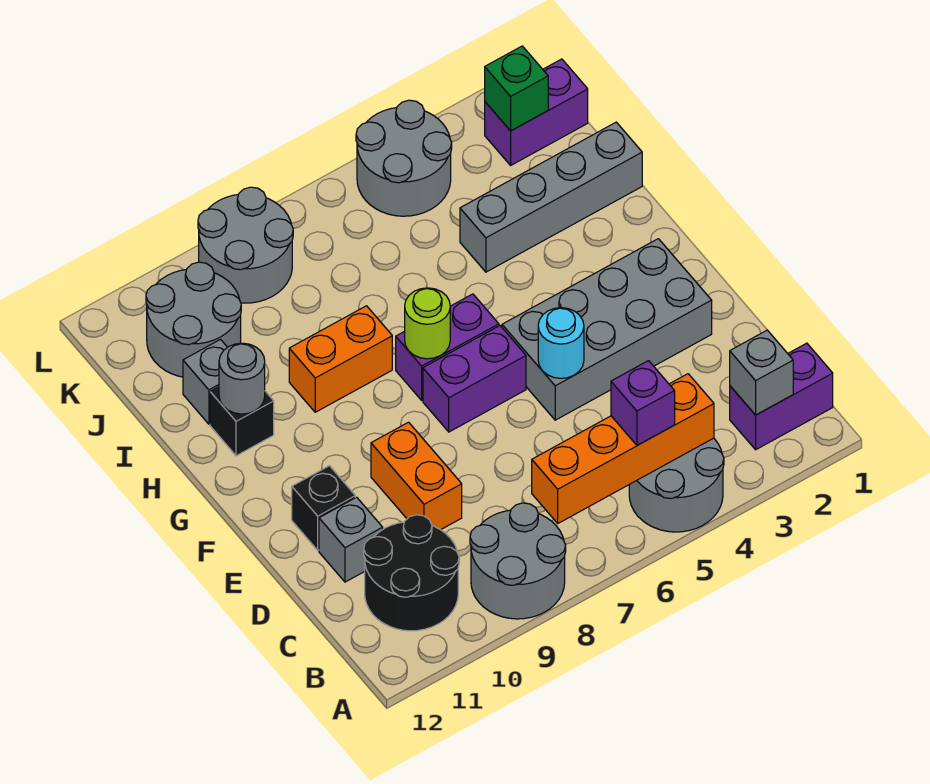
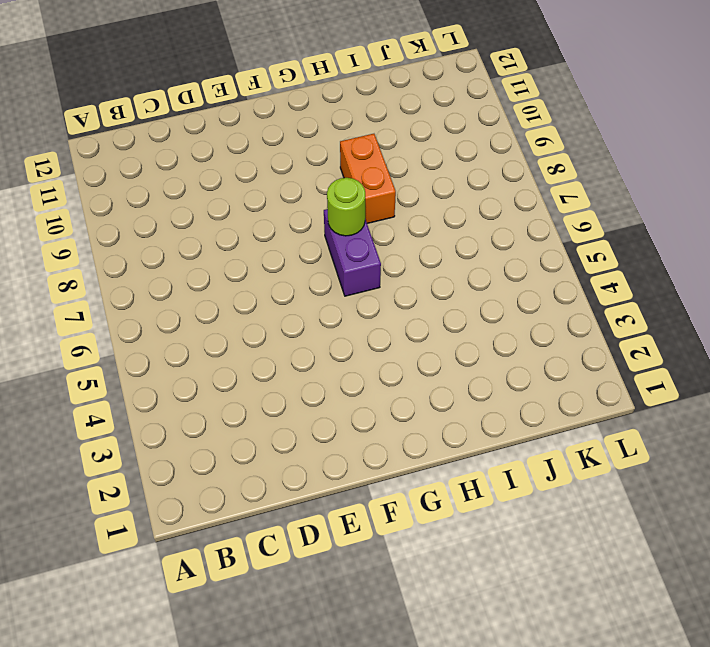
none -> grey round brick A4:B5 level 1
none -> grey round brick A8:B9 level 1
none -> purple brick B1:B2 level 1

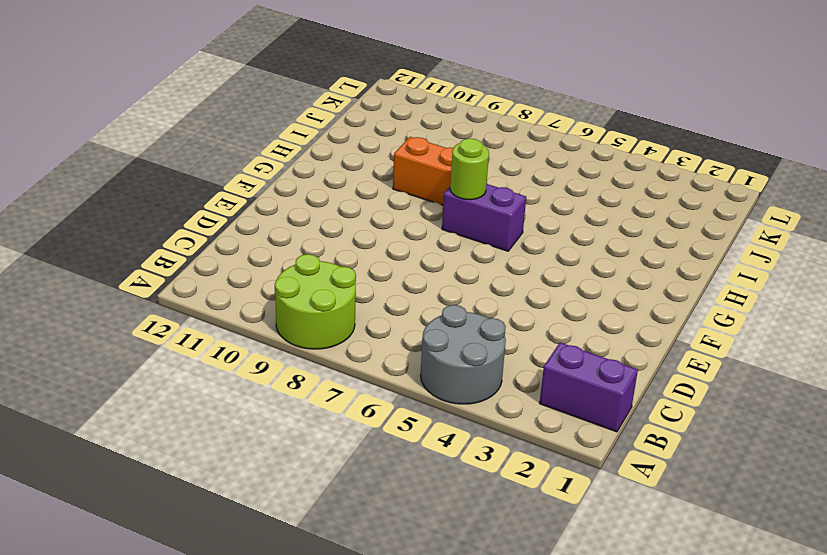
lime round brick A8:B9 level 1 -> grey round brick A8:B9 level 1
none -> black round brick B10:C11 level 1
none -> orange brick D9:E9 level 1
none -> grey brick D11 level 1

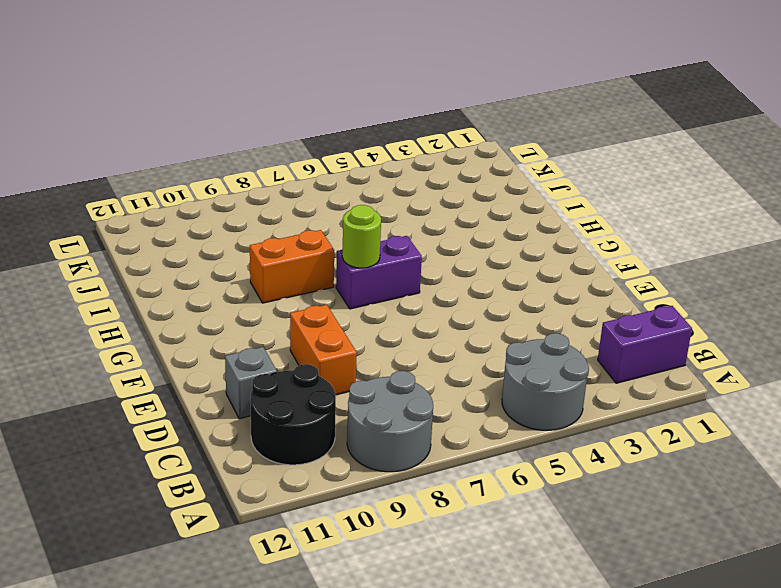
none -> grey brick E2:F5 level 1
none -> black brick E11 level 1
none -> purple brick F6:F7 level 1

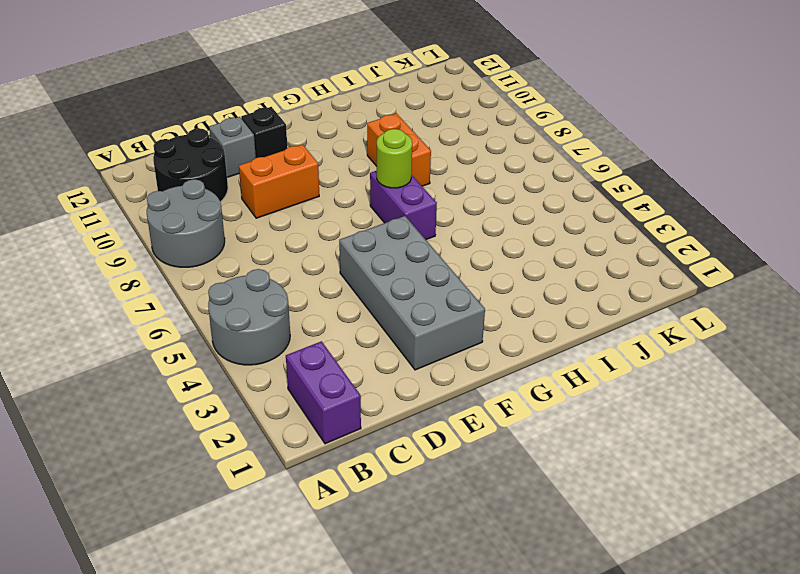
none -> purple brick F6:F7 level 1
none -> black brick H11 level 1
none -> grey brick I1:I4 level 1

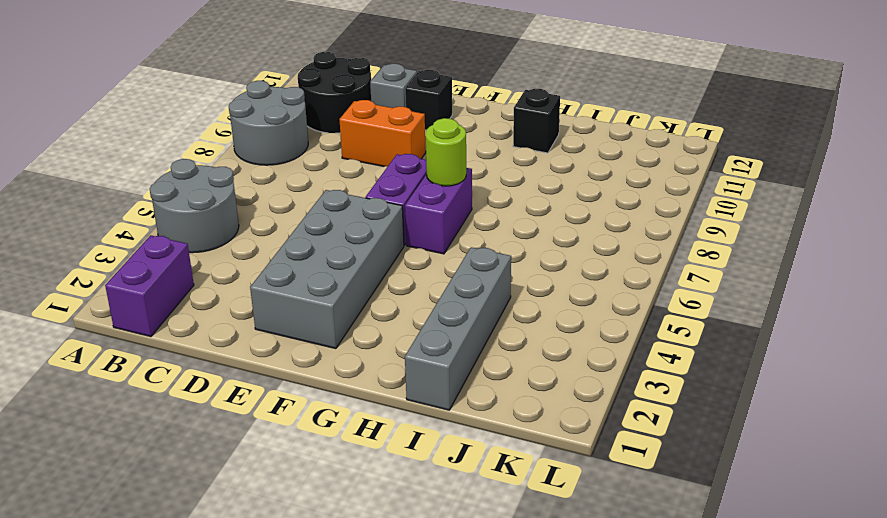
none -> orange brick H8:H9 level 1
none -> grey brick I11 level 1
none -> grey round brick J10:K11 level 1

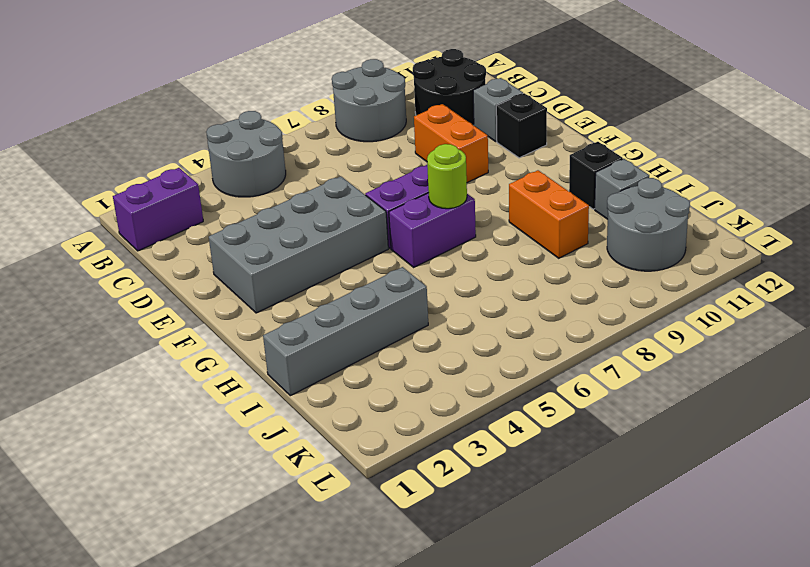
orange brick H9:I9 level 1 -> orange brick H8:H9 level 1
none -> purple brick K1:K2 level 1
none -> grey round brick K4:L5 level 1
none -> grey round brick K8:L9 level 1

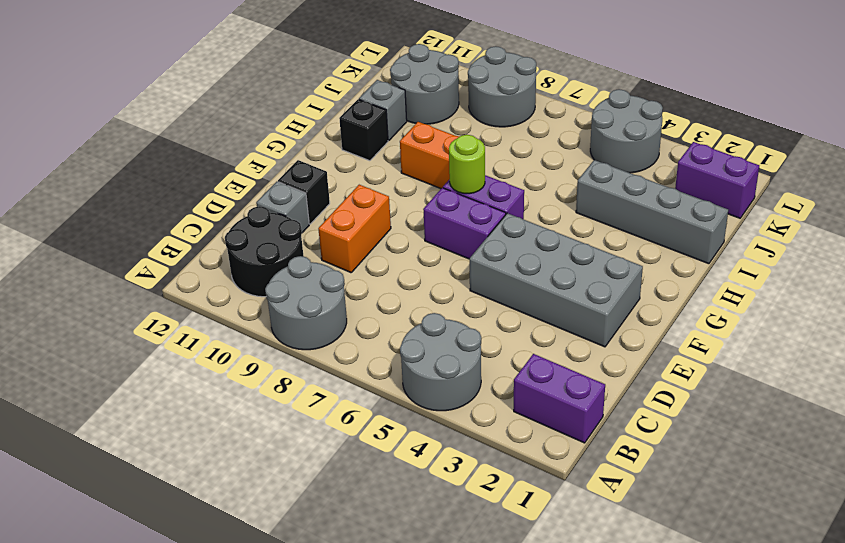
none -> grey brick B2 level 2
none -> orange brick B4:B7 level 2
none -> cyan round brick E5 level 2

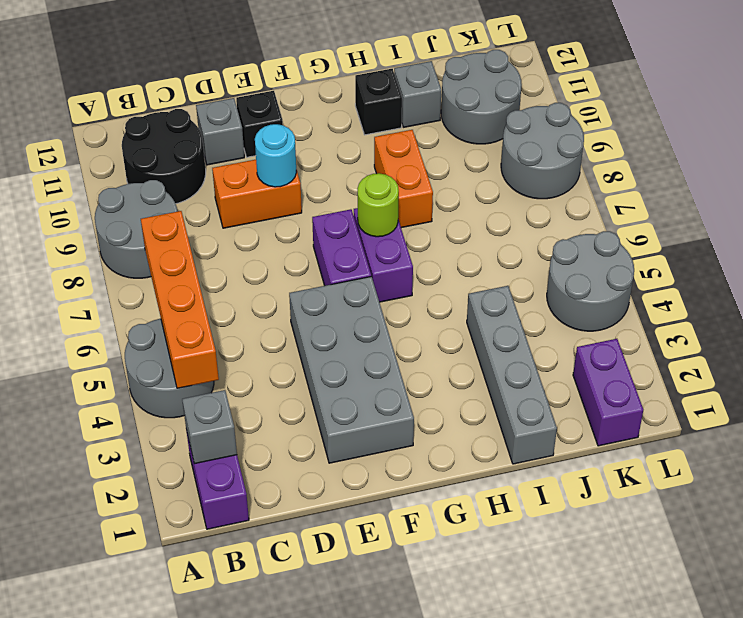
cyan round brick E9 level 2 -> cyan round brick E5 level 2
none -> grey round brick H11 level 2
none -> green brick K2 level 2
none -> purple brick B5 level 3

